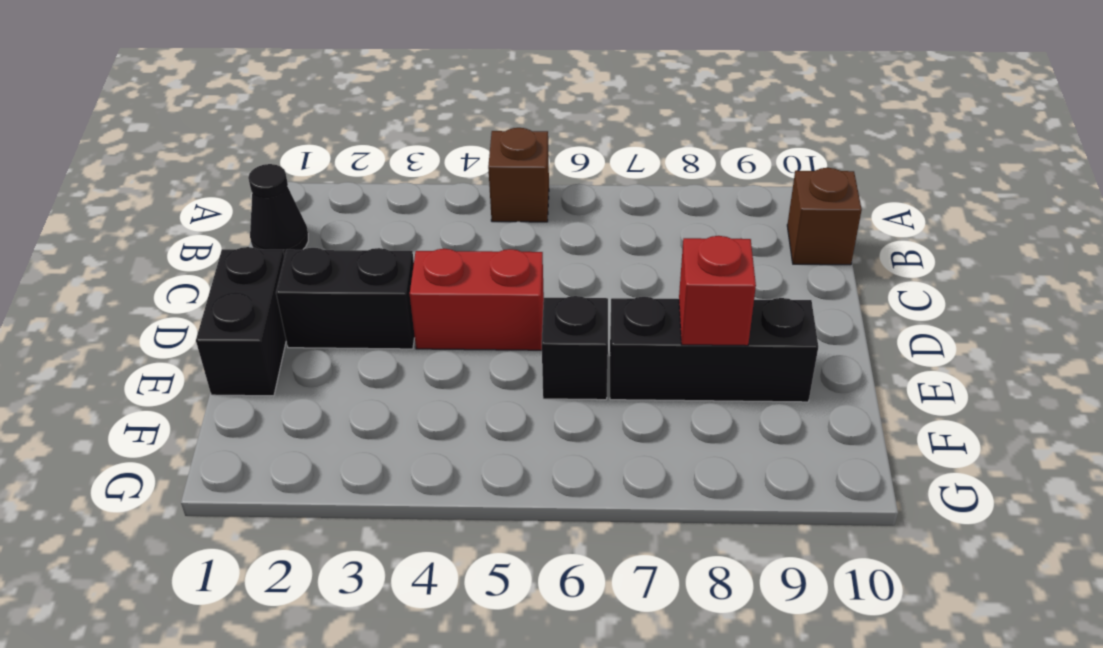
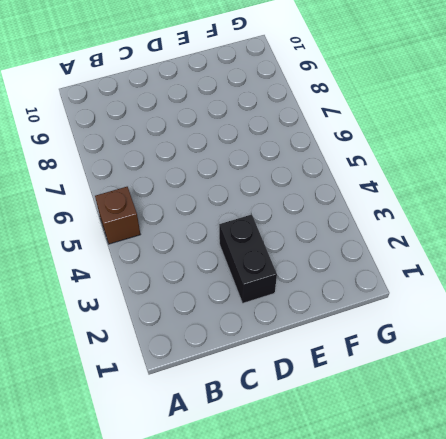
none -> black cone B1 level 1
none -> brown brick B10 level 1

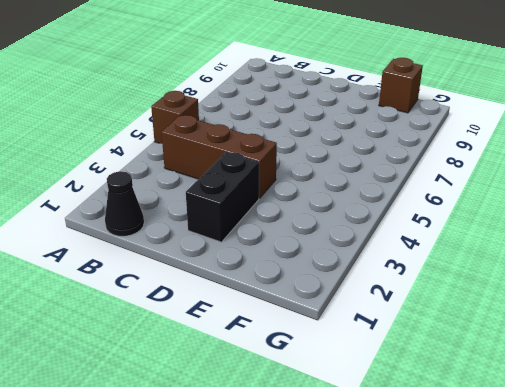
brown brick B4:D4 level 1 -> red brick D4:D5 level 1
brown brick F10 level 1 -> brown brick B10 level 1
none -> black brick D1:E1 level 1
none -> black brick E6 level 1

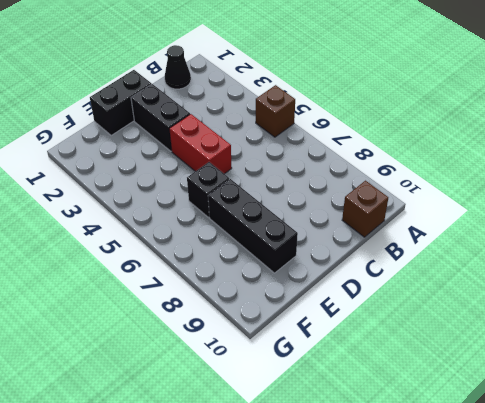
none -> red brick E8 level 2

